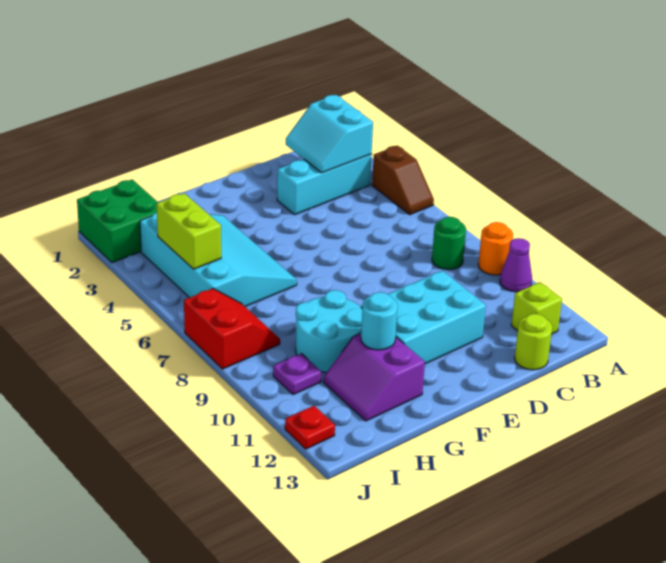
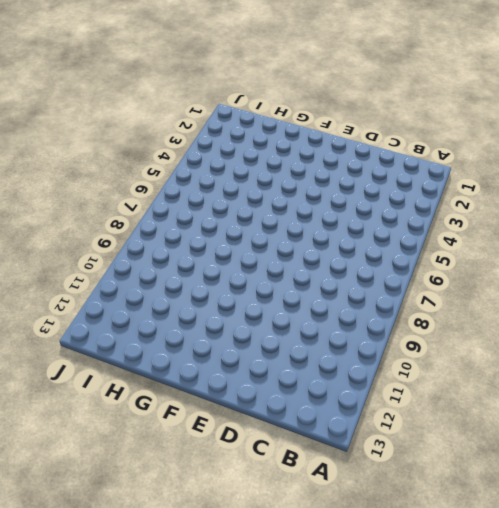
none -> brown slope A4:A5 level 1 top 4
none -> orange round brick A9 level 1
none -> purple cone A10 level 1

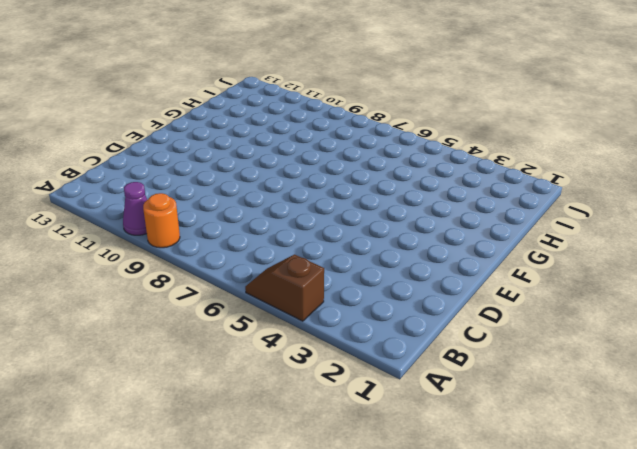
none -> cyan brick B3:D3 level 1
none -> green round brick B8 level 1
none -> lime brick B12 level 1

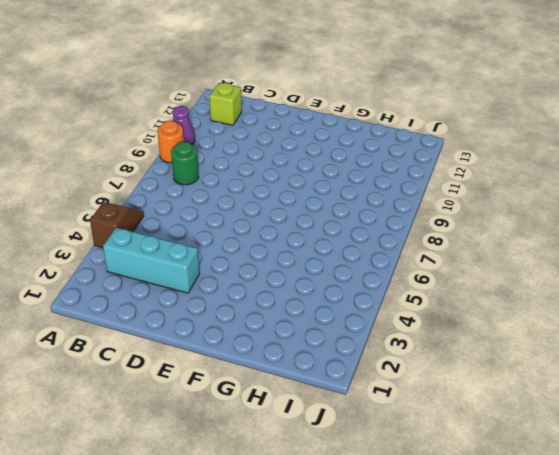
none -> lime round brick C13 level 1
none -> cyan brick D10:F11 level 1
none -> cyan slope G3:I6 level 1 top I

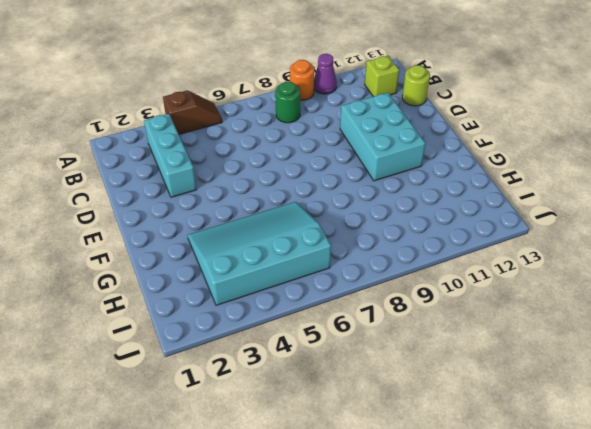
none -> cyan round brick G9:H10 level 1
none -> purple slope G11:H12 level 1 top G
none -> green brick I1:J2 level 1

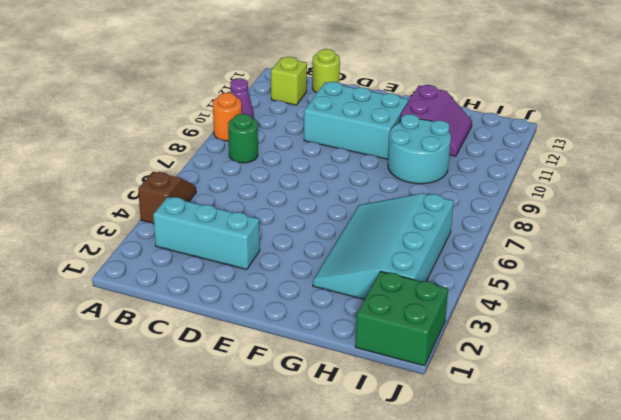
none -> red slope I7:J8 level 1 top J
none -> purple plate I10 level 1
none -> red plate J12 level 1

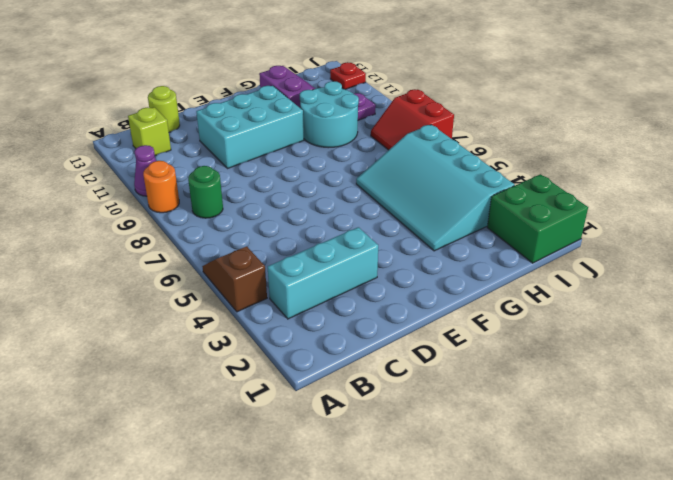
none -> cyan slope B2:C3 level 2 top B
none -> cyan round brick G11 level 2
none -> lime brick I4:I5 level 2

